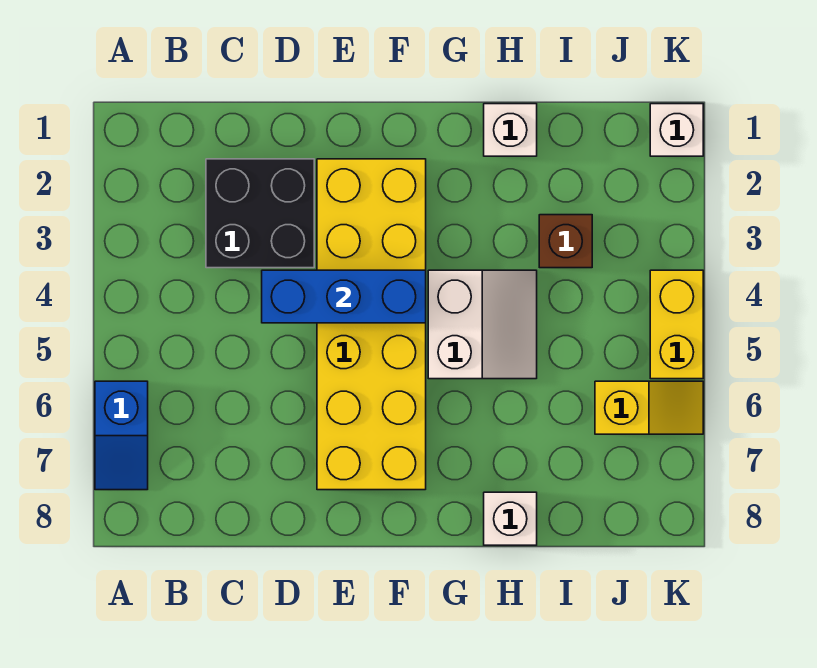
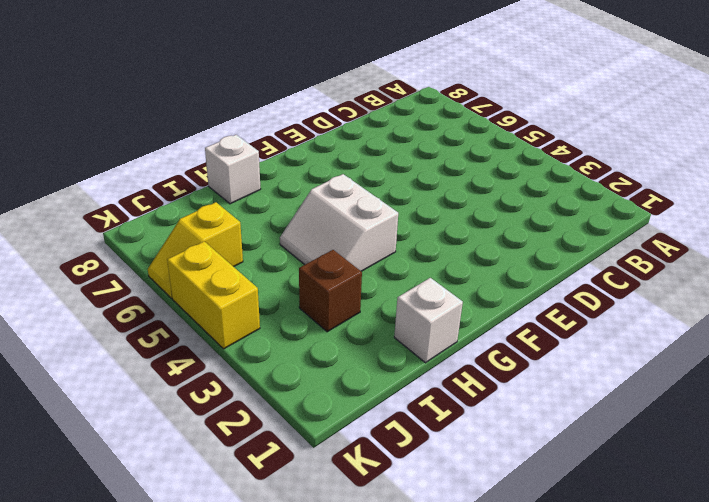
none -> blue slope A6:A7 level 1 top 6
none -> black brick C2:D3 level 1

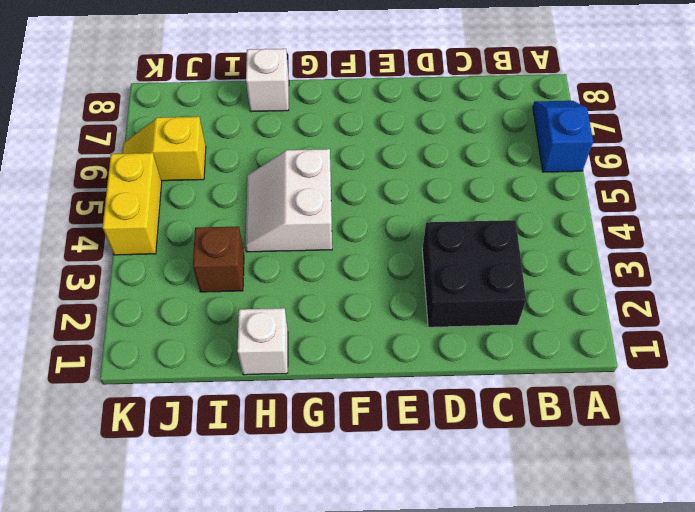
none -> yellow brick E2:F7 level 1
none -> white brick K1 level 1

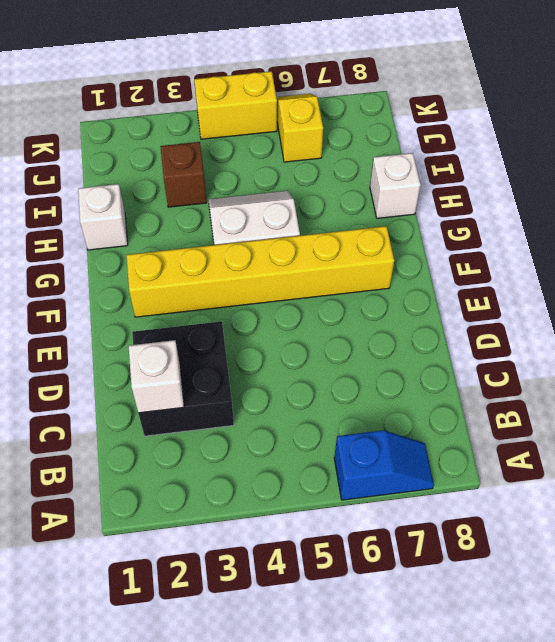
white brick C2 level 2 -> white brick K1 level 1
yellow brick F2:F7 level 1 -> yellow brick E2:F7 level 1
none -> blue brick D4:F4 level 2

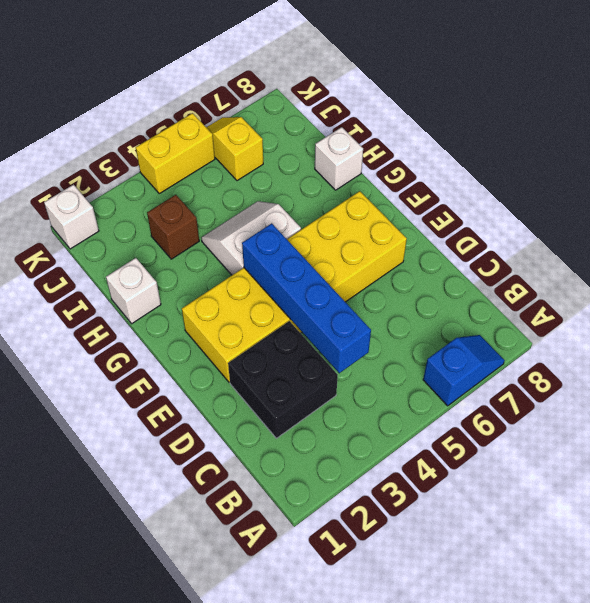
blue brick C4:F4 level 2 -> blue brick D4:F4 level 2

